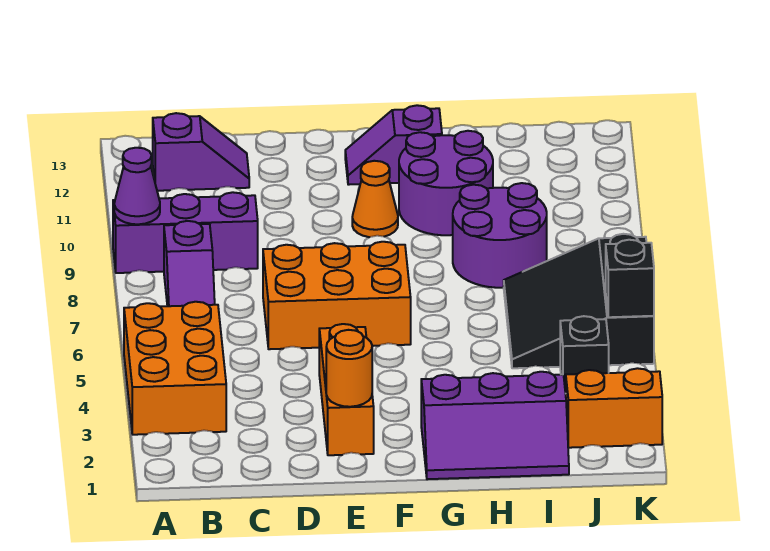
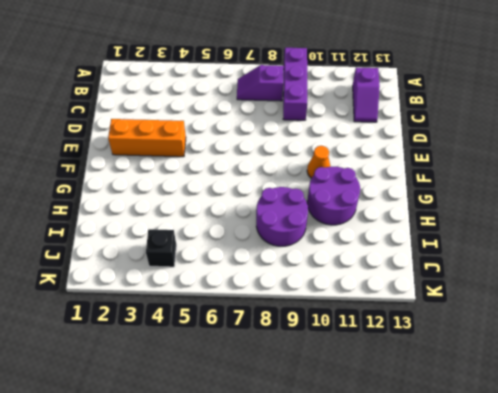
none -> orange brick A3:B5 level 1
none -> orange brick D6:F7 level 1
none -> purple slope F12:G12 level 1 top G

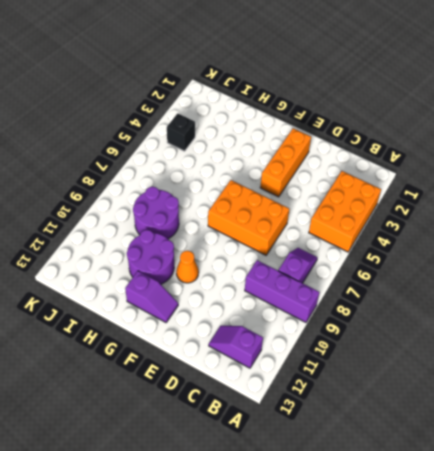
none -> purple slope G1:I2 level 1 top 2
none -> black slope I5:K7 level 1 top K
none -> orange brick J2:K2 level 1

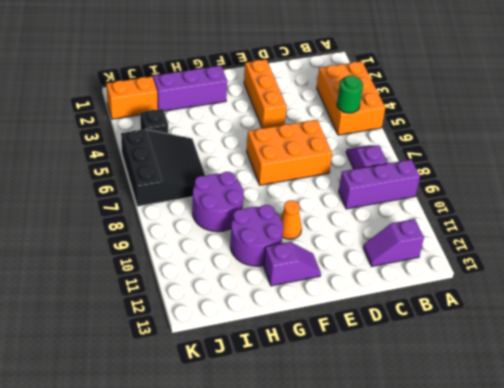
green round brick B5 level 2 -> none
none -> purple cone A9 level 2
none -> orange round brick E2 level 2
none -> black brick K5 level 2

